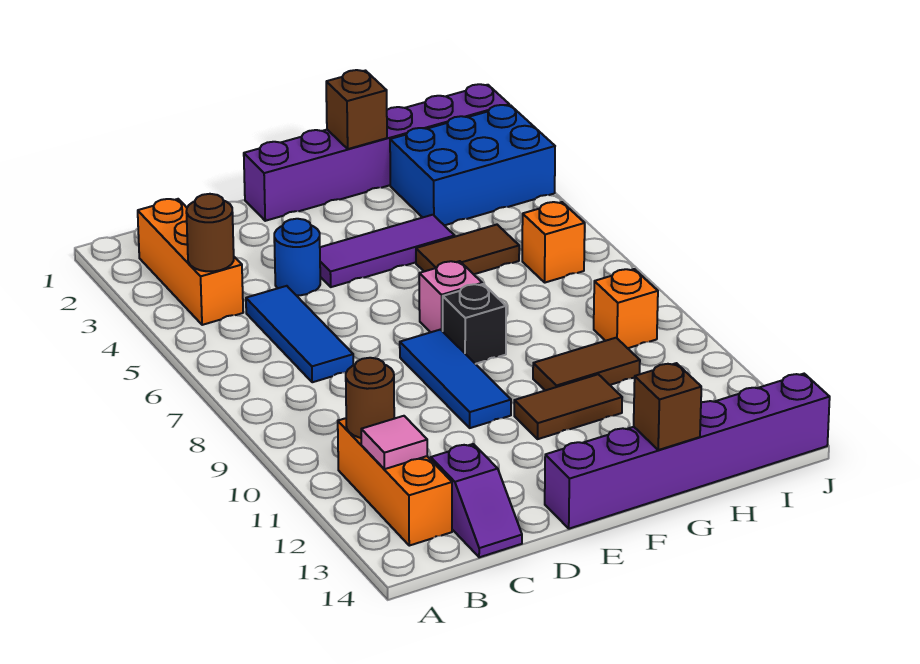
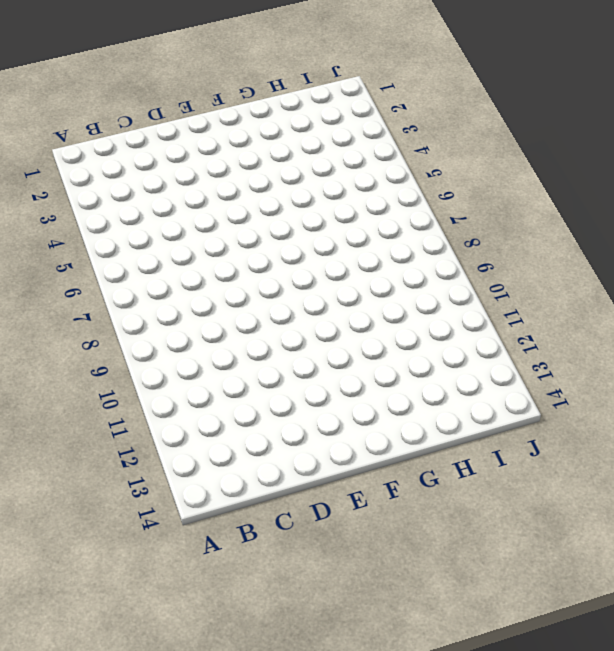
none -> orange brick B2:B4 level 1
none -> orange brick B11:B13 level 1
none -> blue tile C5:C7 level 1

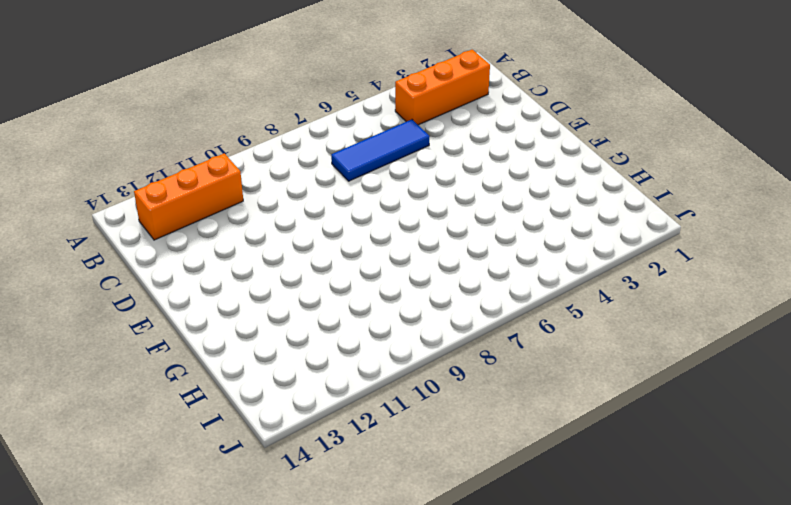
none -> purple slope C13:C14 level 1 top 13
none -> blue round brick D4 level 1
none -> purple brick E1:J1 level 1

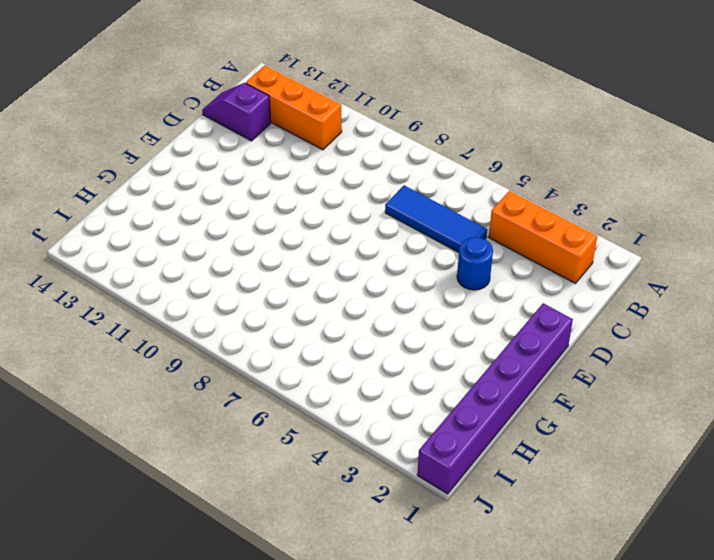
none -> purple tile E4:G4 level 1
none -> blue tile E8:E10 level 1
none -> purple brick E14:J14 level 1

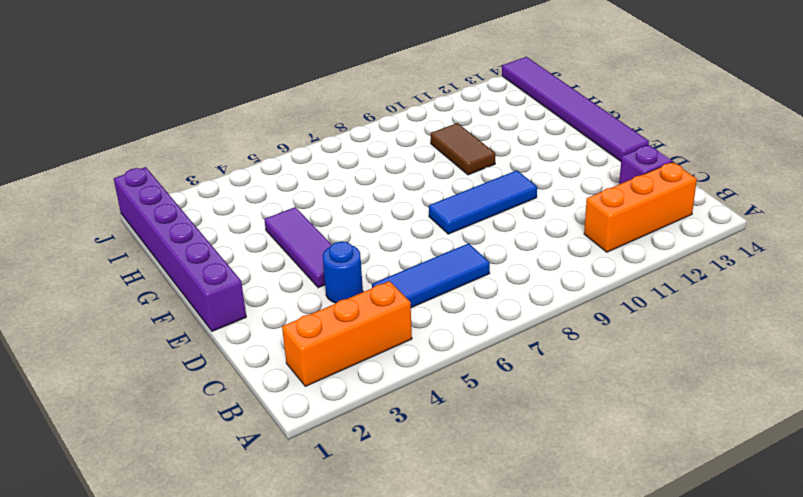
purple tile E14:J14 level 1 -> purple brick E14:J14 level 1
none -> pink brick F7 level 1
none -> black brick F8 level 1
none -> brown tile F11:G11 level 1

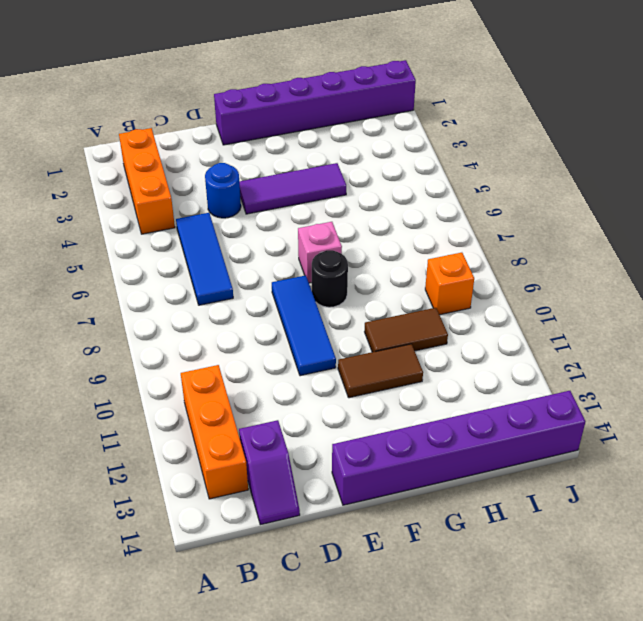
black round brick F8 level 1 -> black brick F8 level 1
none -> brown tile G5:H5 level 1
none -> blue brick H2:J3 level 1
none -> orange brick I6 level 1

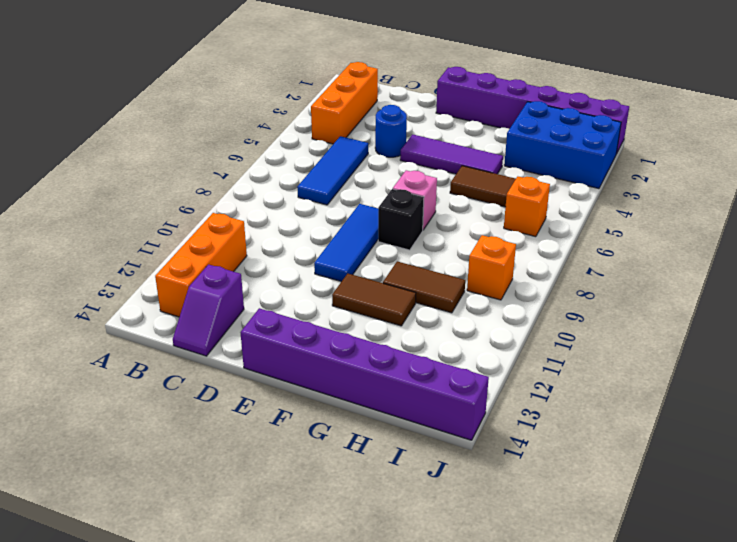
none -> brown round brick B4 level 2
none -> brown round brick B11 level 2
none -> pink tile B12 level 2

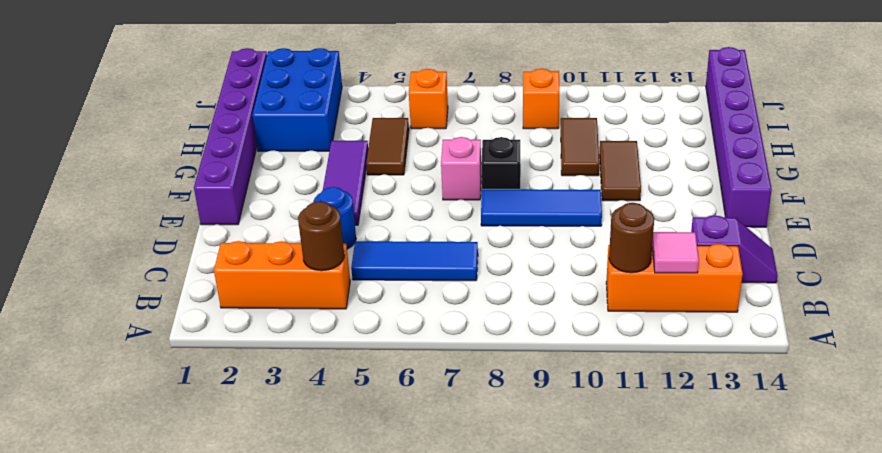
none -> brown brick G1 level 2
none -> brown brick G14 level 2

